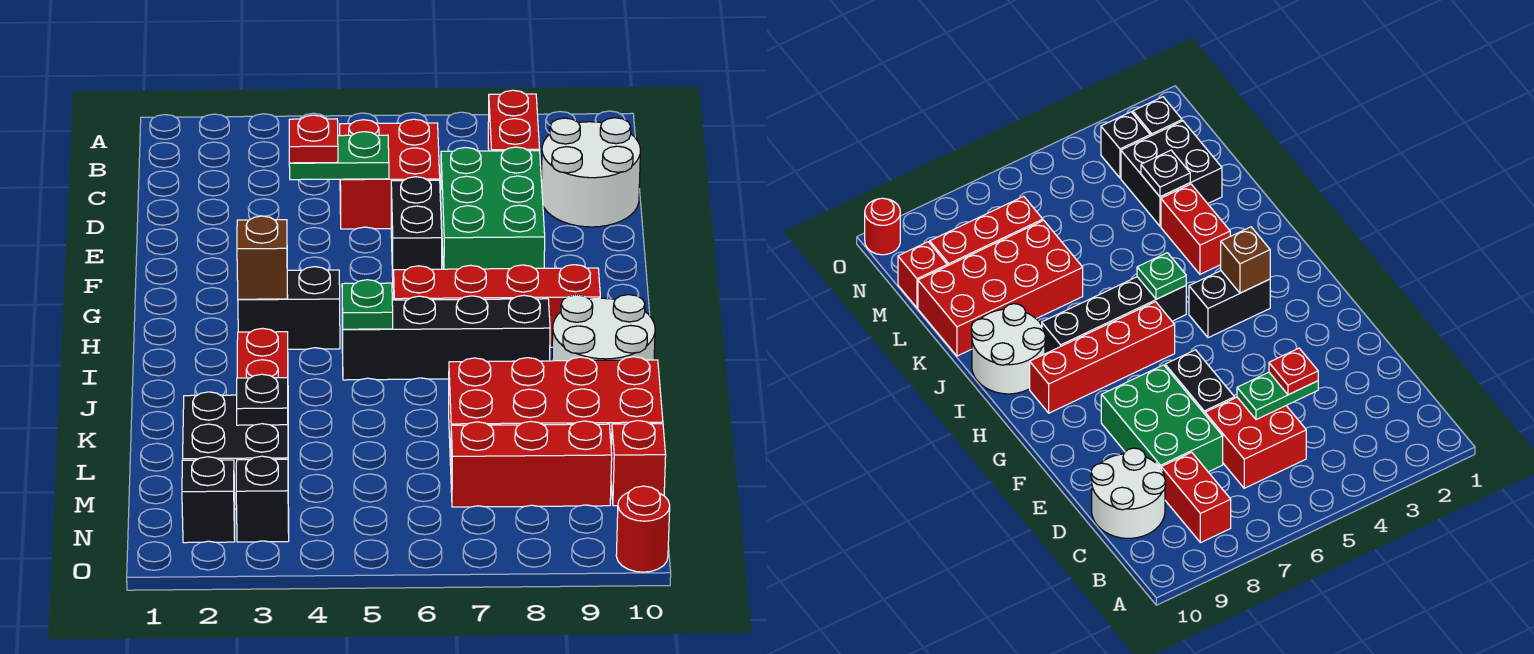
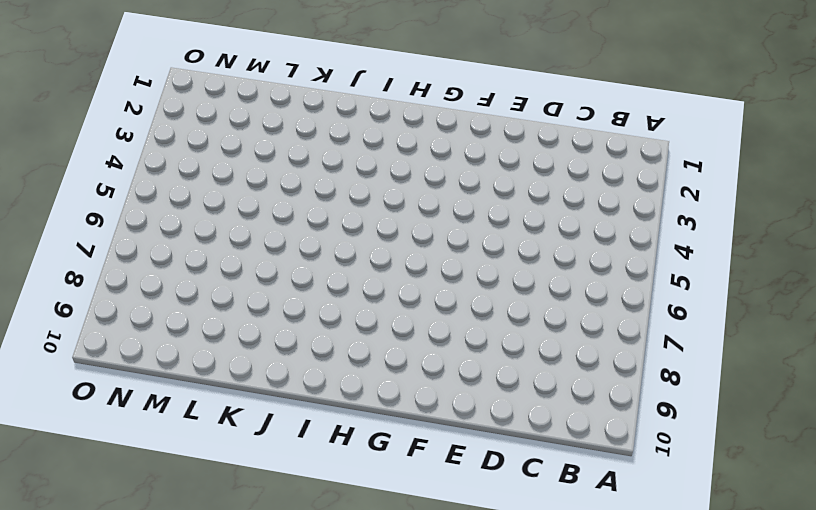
none -> red brick B8:C8 level 1
none -> red brick C5:D6 level 1
none -> white round brick C9:D10 level 1

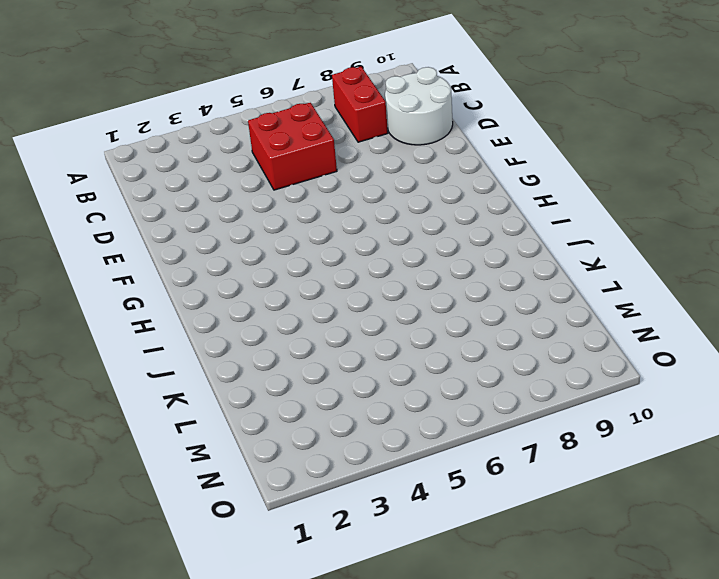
none -> green brick D7:F8 level 1
none -> black brick E6:F6 level 1
none -> black brick H3:H4 level 1

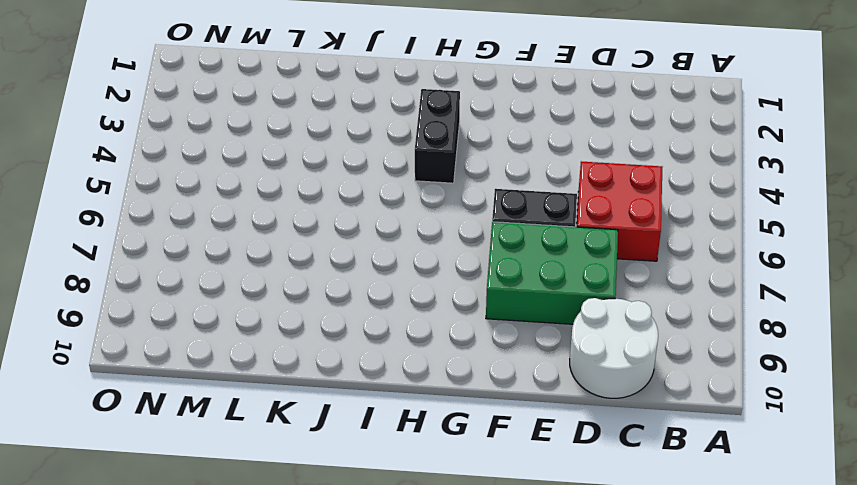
none -> red brick B8:C8 level 1
none -> red brick H6:H9 level 1
none -> black brick I5:I8 level 1

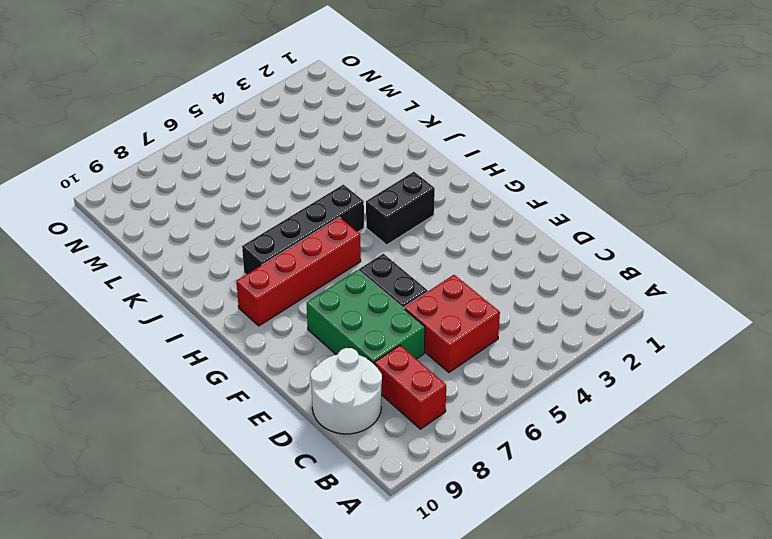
none -> white round brick I9:J10 level 1
none -> red brick J3:K3 level 1
none -> red brick K7:L10 level 1

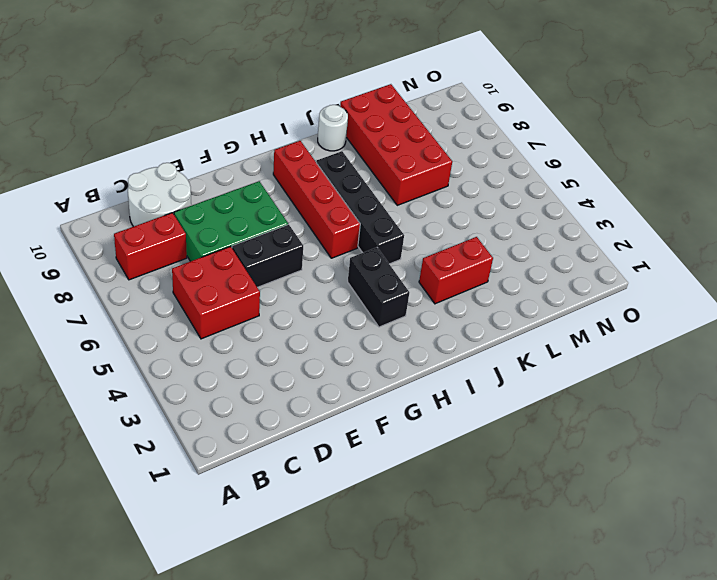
white round brick J10 level 1 -> white round brick I9:J10 level 1
none -> black brick L2:M3 level 1
none -> red brick M7:M9 level 1
none -> red brick M10 level 1

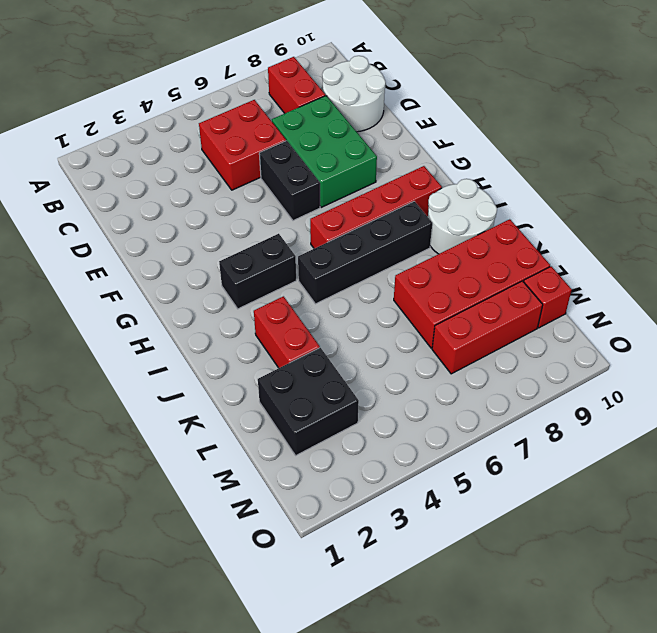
none -> black brick N2 level 1
none -> black brick N3 level 1
none -> red round brick O10 level 1

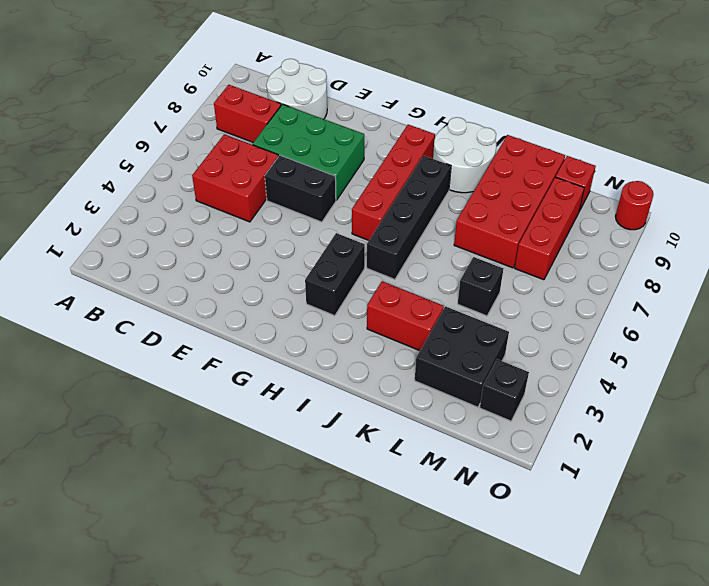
black brick L5 level 1 -> black brick N3 level 1
none -> green plate D4:D5 level 2
none -> brown brick H3 level 2
none -> green plate I5 level 2

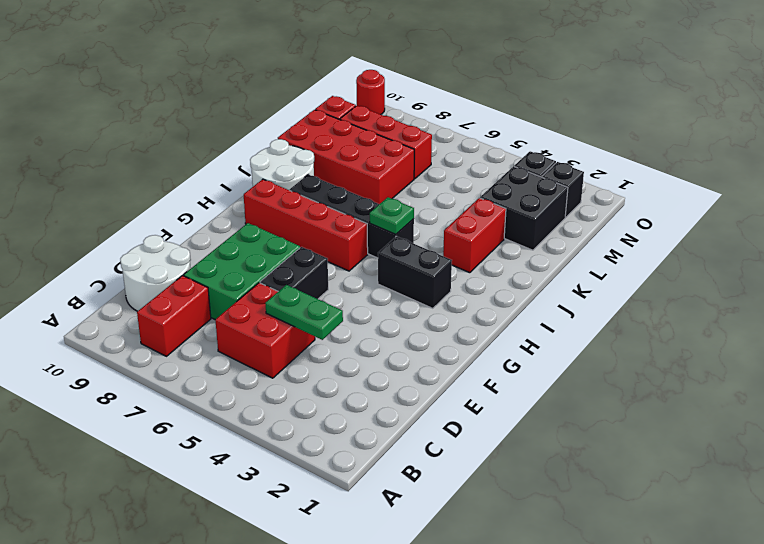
none -> brown brick H3 level 2
none -> black plate L3 level 2
none -> red plate D4 level 3

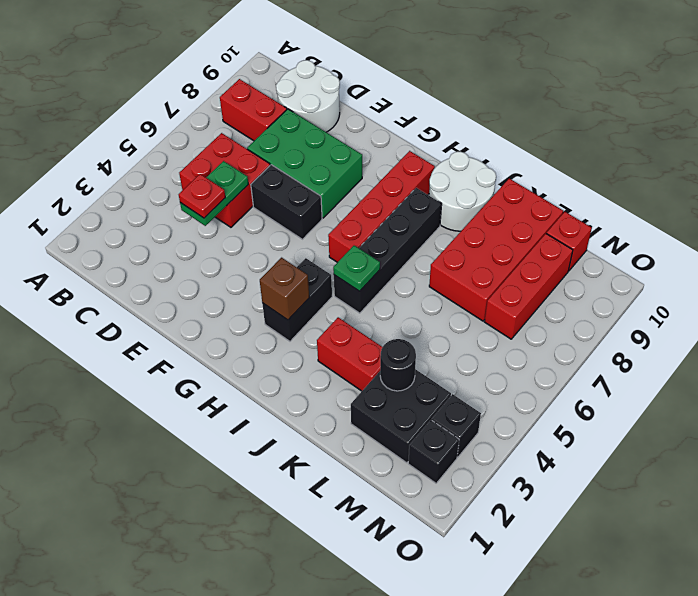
black round brick L3 level 2 -> black plate L3 level 2
none -> red round brick O10 level 1

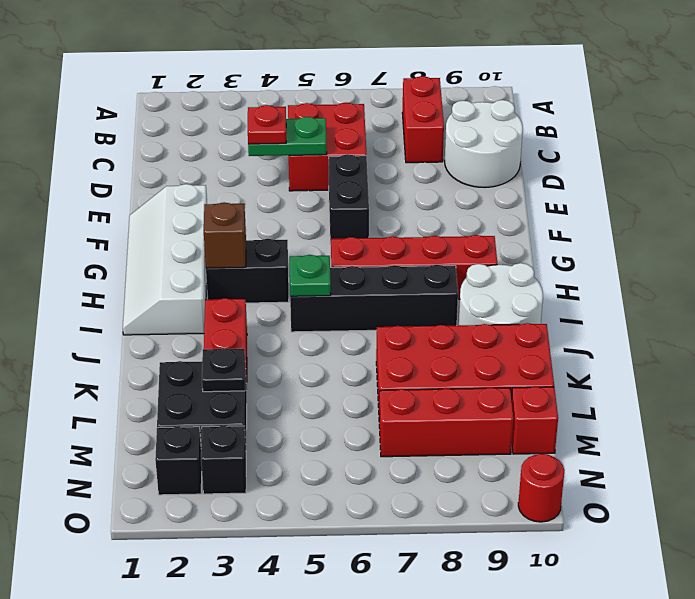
white slope F1:I2 level 1 top 2 -> none
none -> green brick D7:F8 level 1

